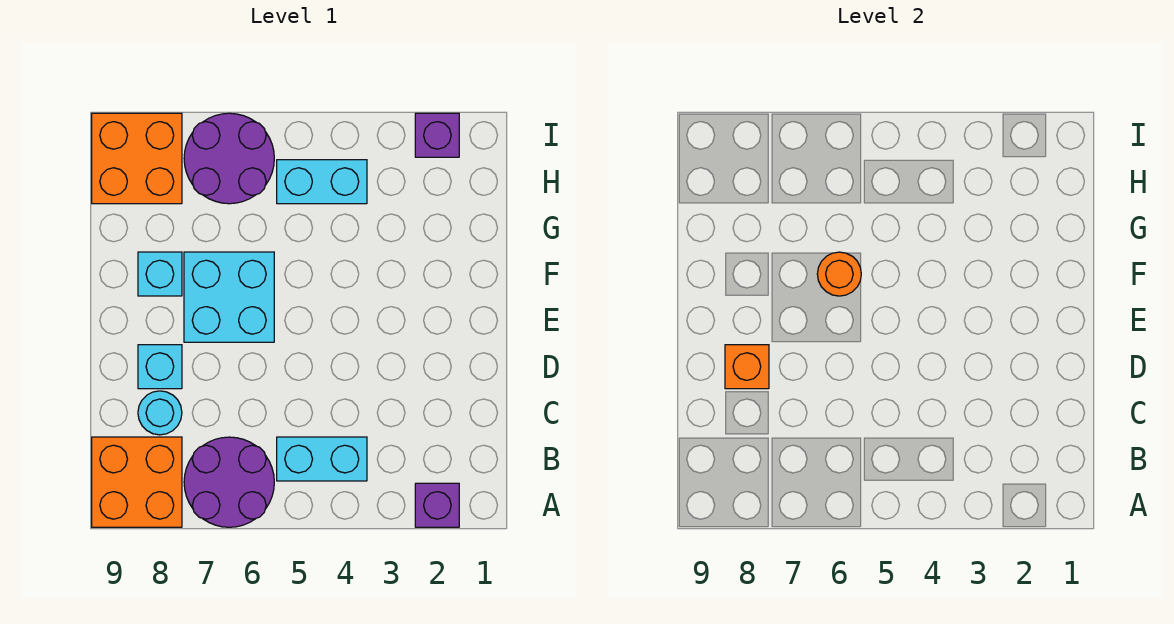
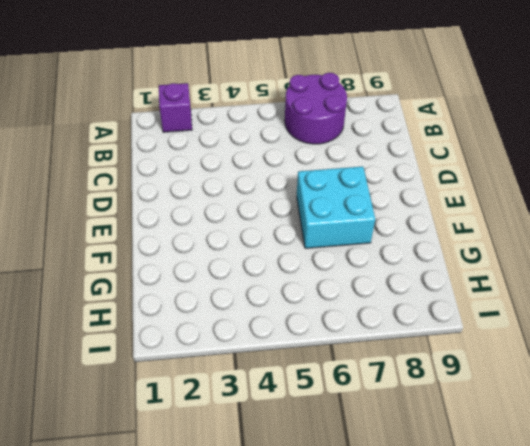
none -> orange brick A8:B9 level 1
none -> cyan brick B4:B5 level 1
none -> cyan round brick C8 level 1

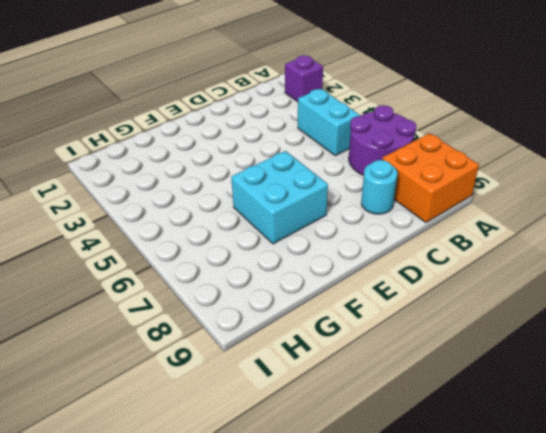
none -> cyan brick D8 level 1
none -> cyan brick F8 level 1
none -> cyan brick H4:H5 level 1

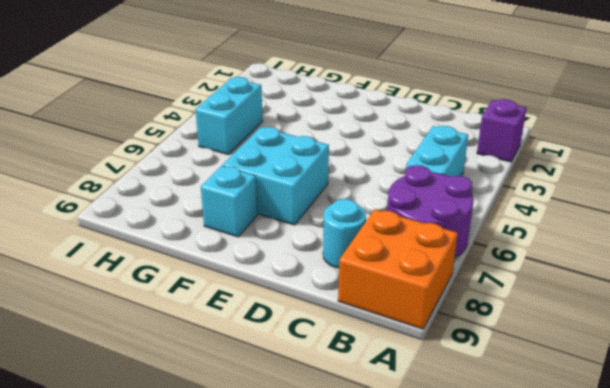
none -> cyan brick D8 level 1
none -> purple round brick H6:I7 level 1
none -> orange brick H8:I9 level 1

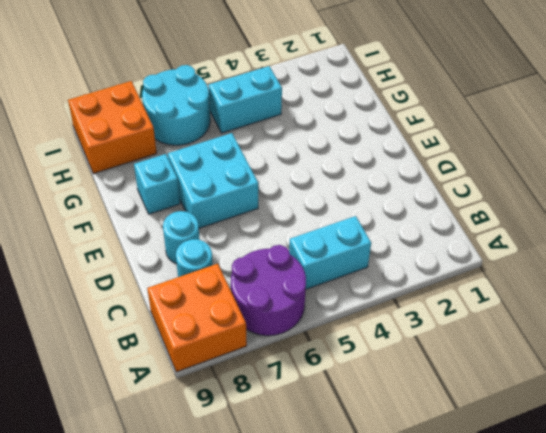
cyan round brick D8 level 1 -> cyan brick D8 level 1
cyan round brick H6:I7 level 1 -> purple round brick H6:I7 level 1
none -> purple brick A2 level 1
none -> purple brick I2 level 1
none -> orange brick D8 level 2

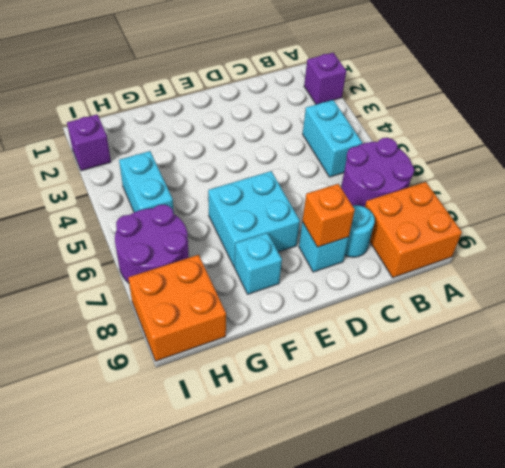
none -> orange round brick F6 level 2

